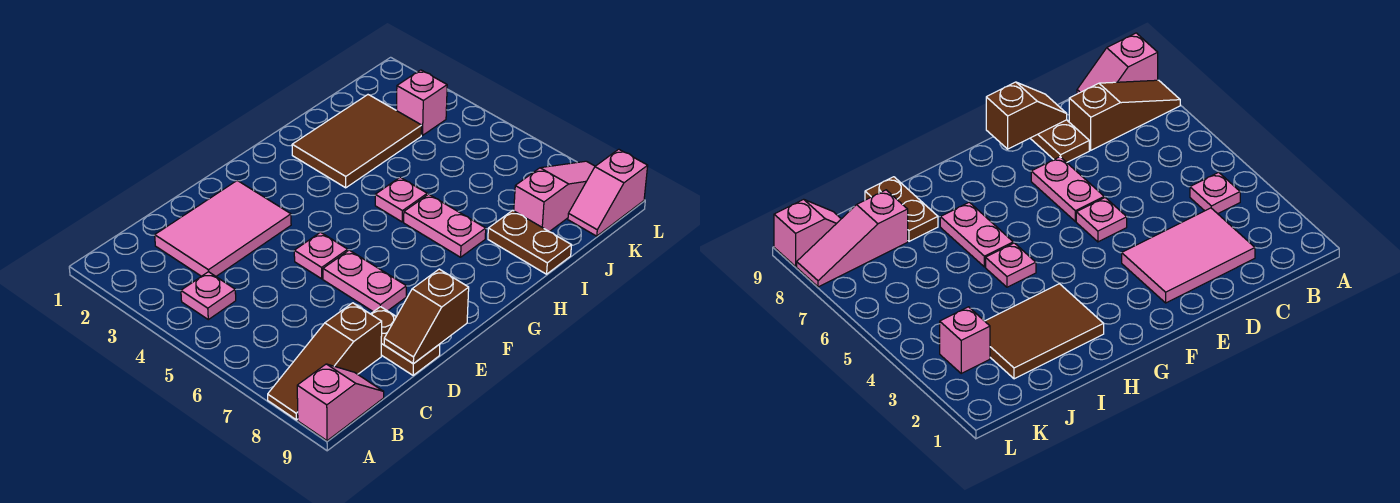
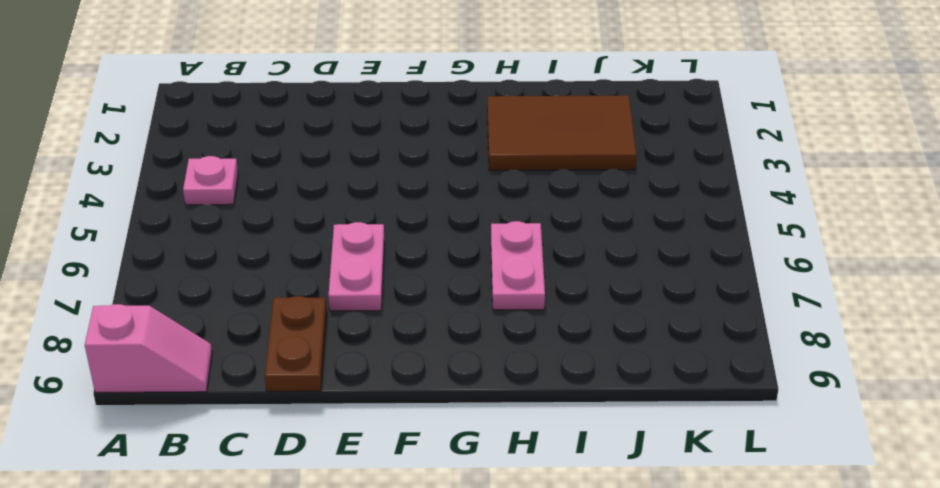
none -> brown slope A8:C8 level 1 top C
none -> pink tile C2:E3 level 1
none -> pink plate E5 level 1

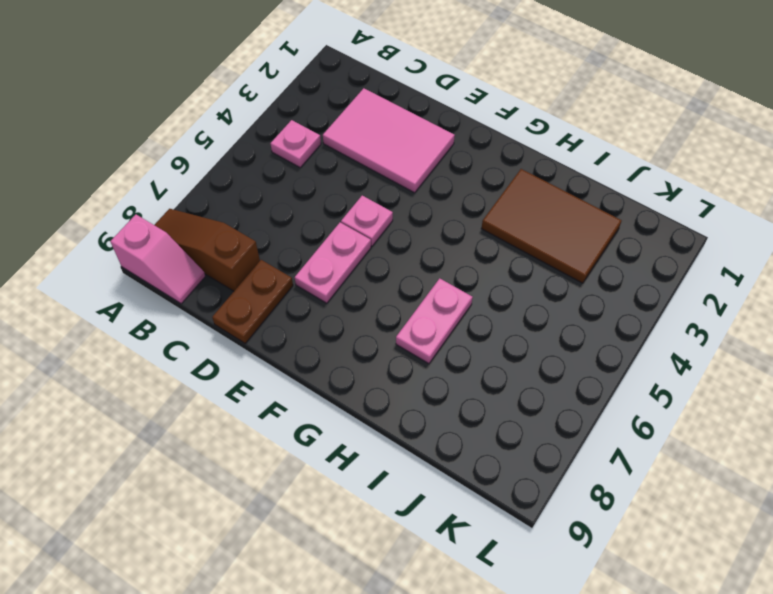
none -> pink plate H5 level 1
none -> brown plate I8:I9 level 1
none -> pink slope J8:L8 level 1 top J

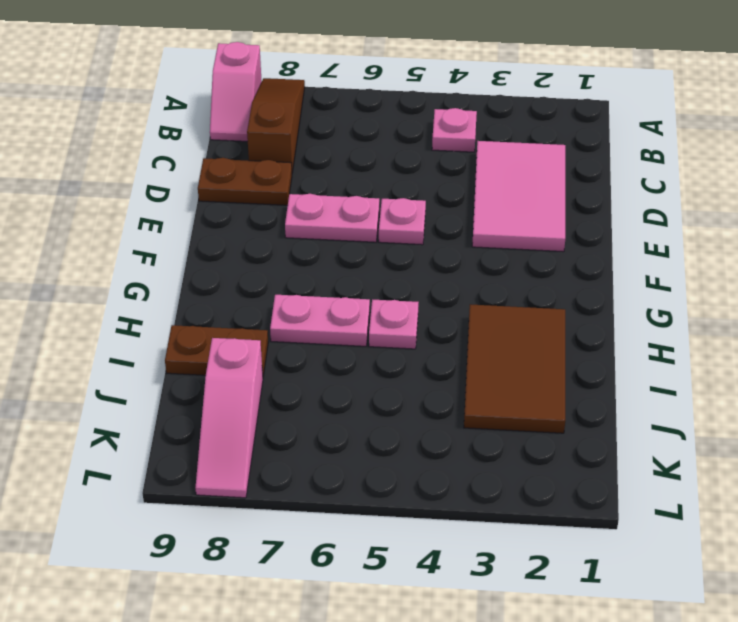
none -> pink brick K3 level 1
none -> pink slope K9:L9 level 1 top L
none -> brown slope D9:E9 level 2 top E

